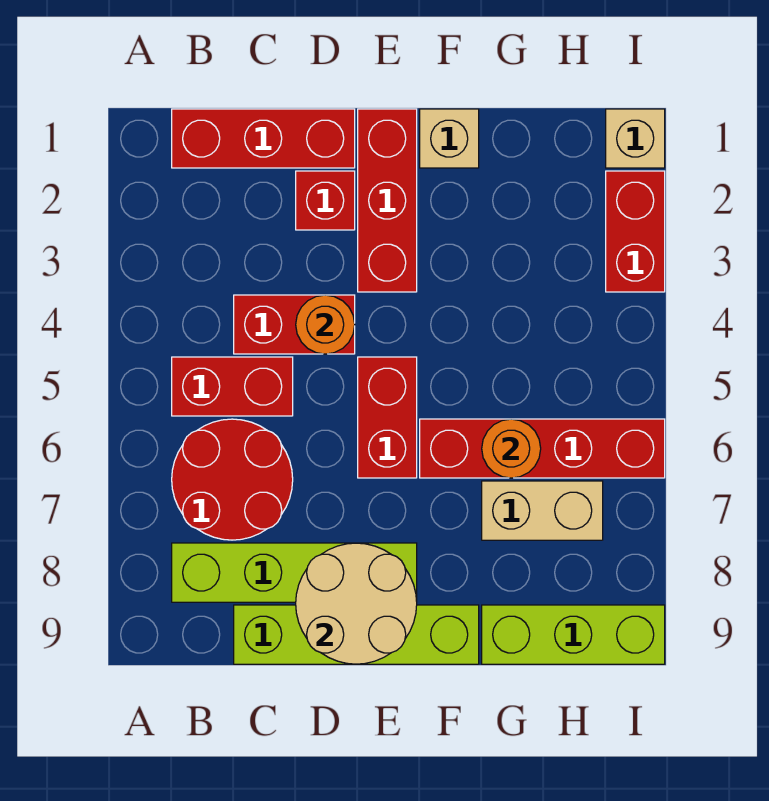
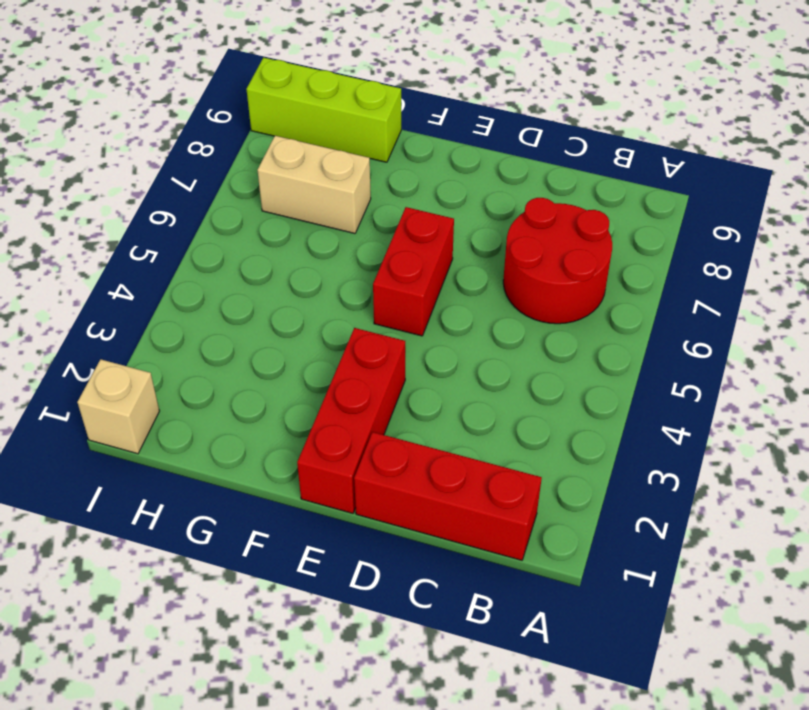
none -> red brick B5:C5 level 1
none -> lime brick B8:E8 level 1
none -> red brick C4:D4 level 1

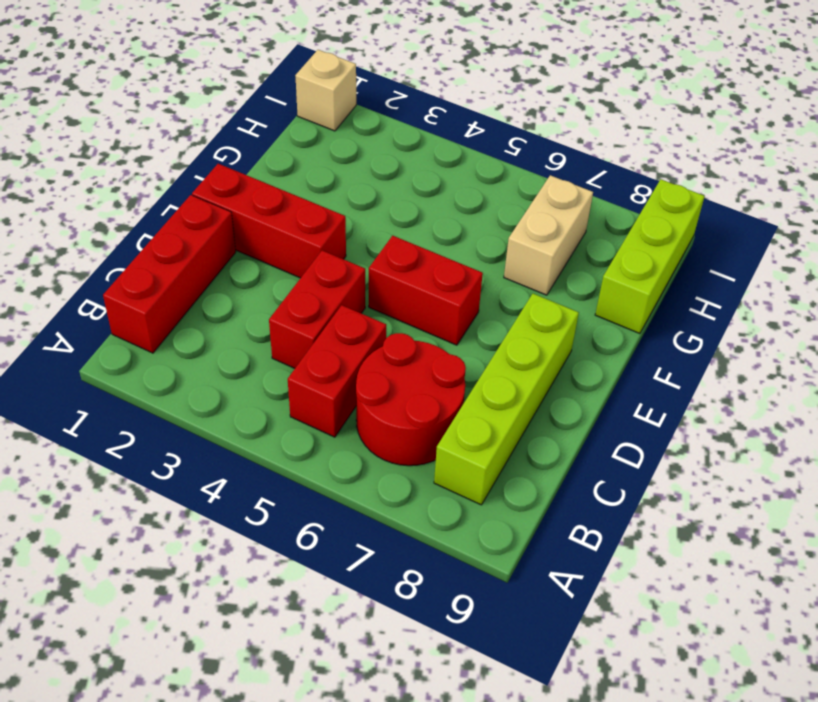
none -> lime brick C9:F9 level 1
none -> red brick D2 level 1
none -> tan brick F1 level 1

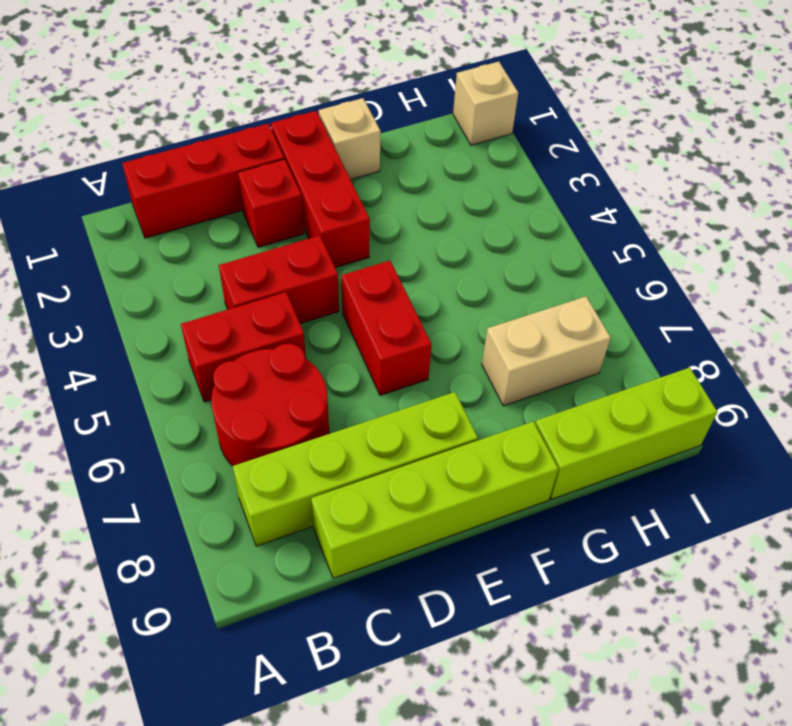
none -> red brick F6:I6 level 1
none -> red brick I2:I3 level 1
none -> orange round brick D4 level 2

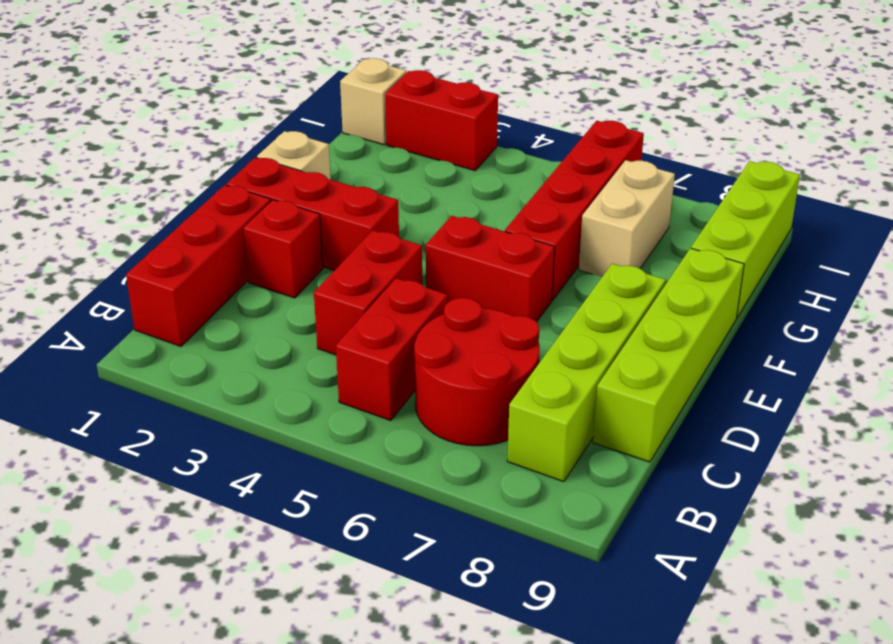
none -> orange round brick D4 level 2
none -> tan round brick D8:E9 level 2
none -> orange round brick G6 level 2

